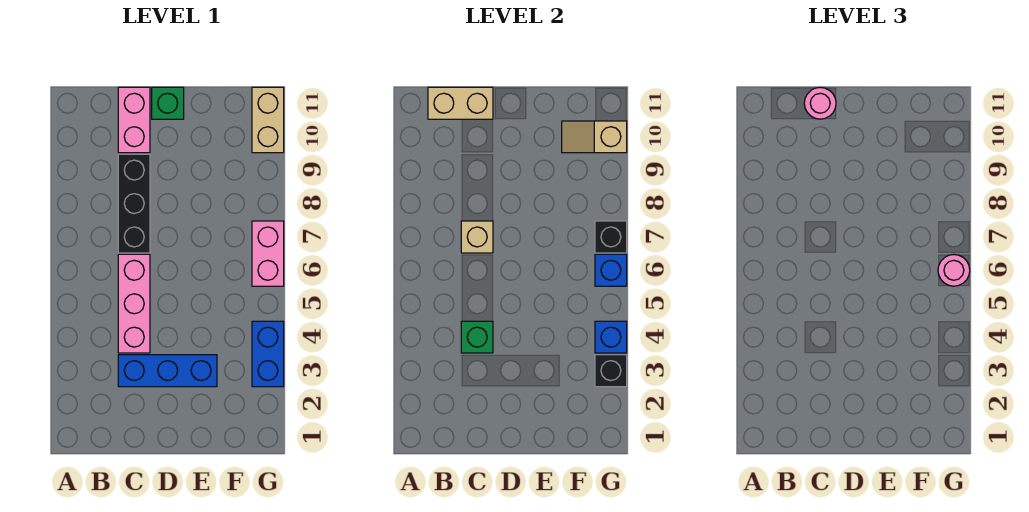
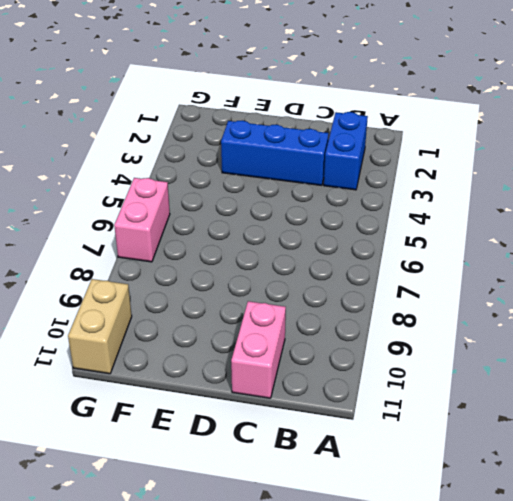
blue brick B2:B3 level 1 -> blue brick G3:G4 level 1
none -> pink brick C4:C6 level 1
none -> black brick C7:C9 level 1
none -> green brick D11 level 1

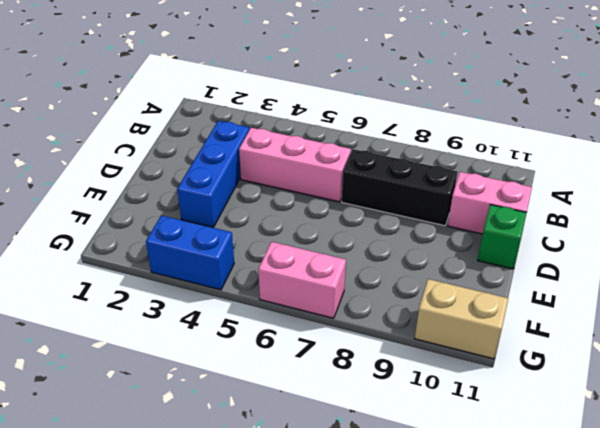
none -> tan brick B11:C11 level 2
none -> green brick C4 level 2
none -> tan brick C7 level 2

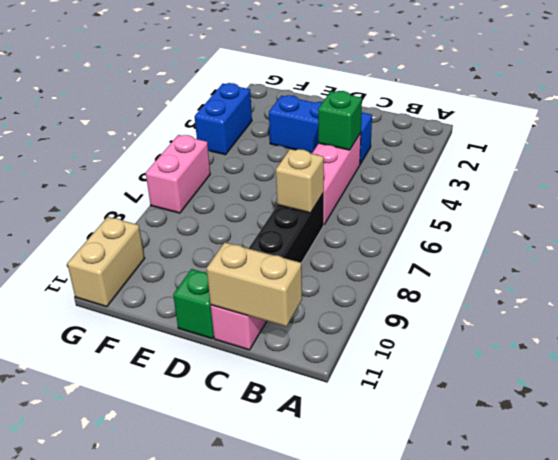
none -> tan slope F10:G10 level 2 top G
none -> black brick G3 level 2
none -> blue brick G4 level 2

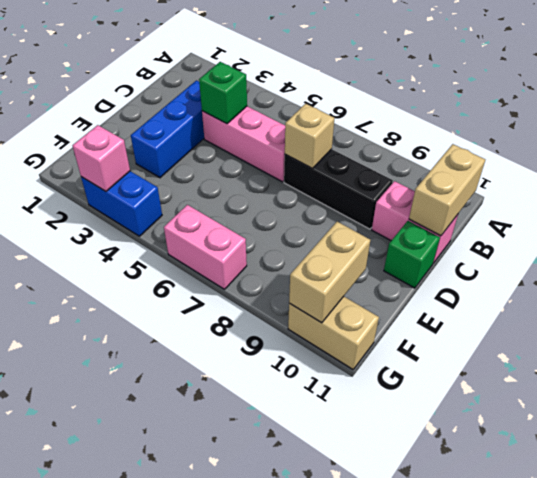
tan brick F10:G10 level 2 -> tan slope F10:G10 level 2 top G
pink brick G3 level 2 -> black brick G3 level 2
none -> blue brick G4 level 2
none -> blue brick G6 level 2
none -> black brick G7 level 2

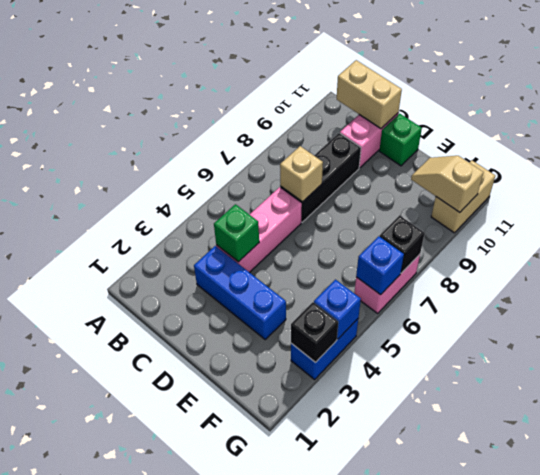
none -> pink round brick C11 level 3
none -> pink round brick G6 level 3

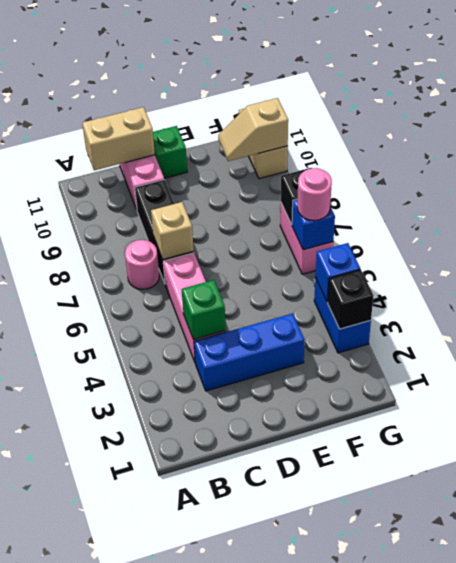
pink round brick B7 level 1 -> pink round brick C11 level 3

